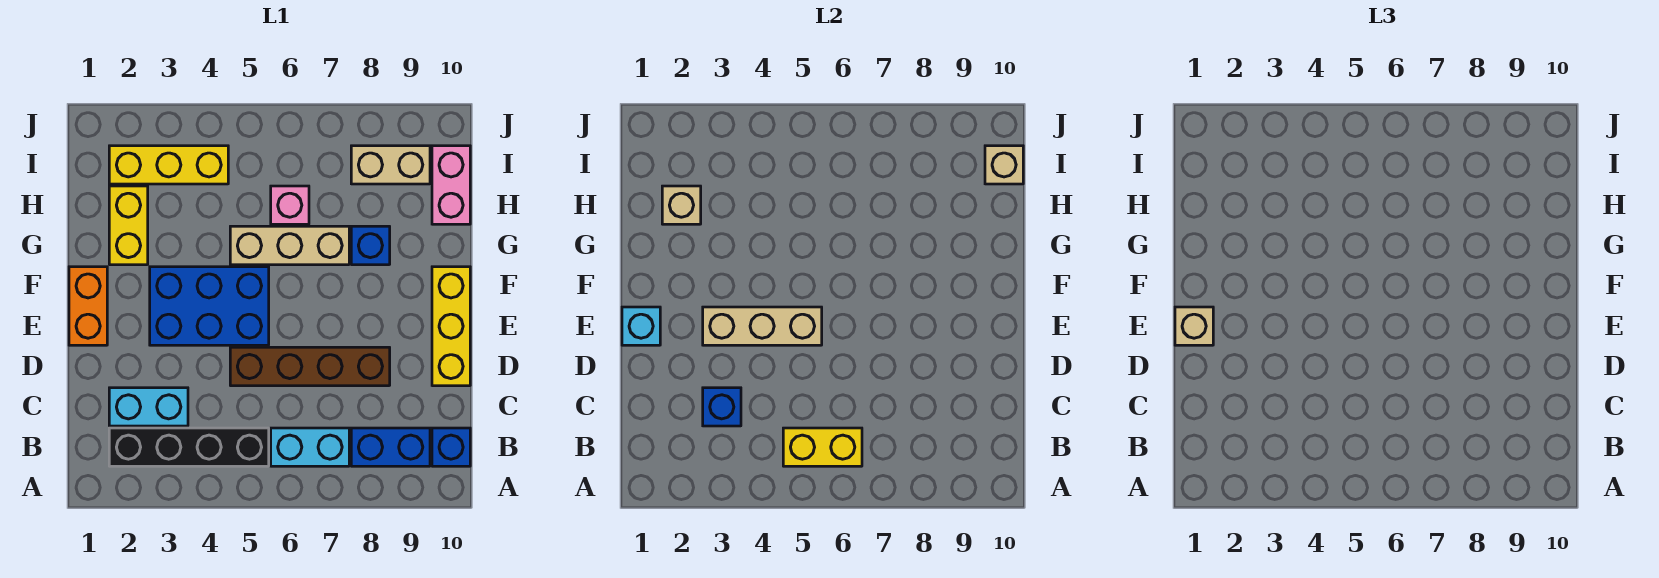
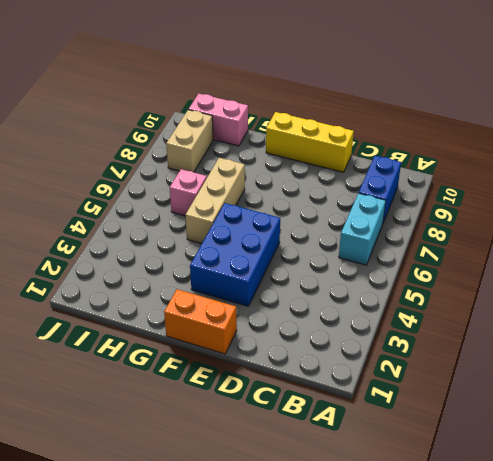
none -> black brick B2:B5 level 1
none -> blue brick B10 level 1
none -> cyan brick C2:C3 level 1

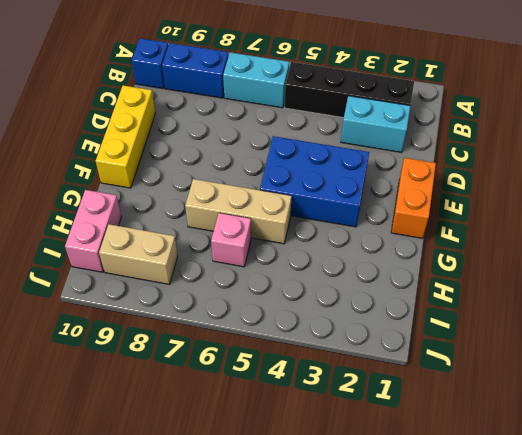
none -> brown brick D5:D8 level 1
none -> yellow brick G2:H2 level 1
none -> blue brick G8 level 1

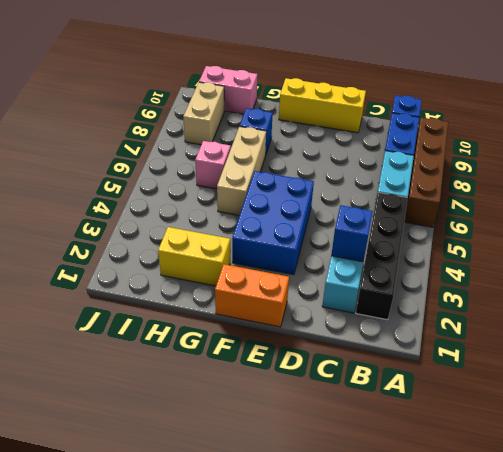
brown brick A6:A9 level 1 -> brown brick D5:D8 level 1
none -> yellow brick I2:I4 level 1
none -> yellow brick B5:B6 level 2
none -> cyan brick E1 level 2

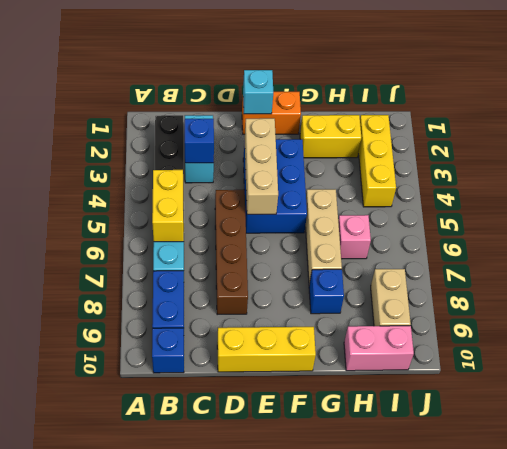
none -> tan brick H2 level 2
none -> tan brick I10 level 2
none -> tan brick E1 level 3

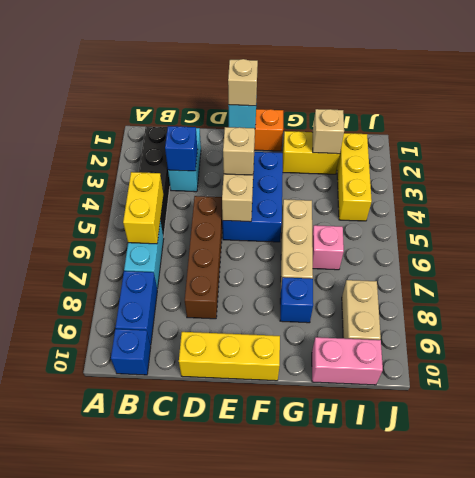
tan brick E4 level 3 -> tan brick I10 level 2

